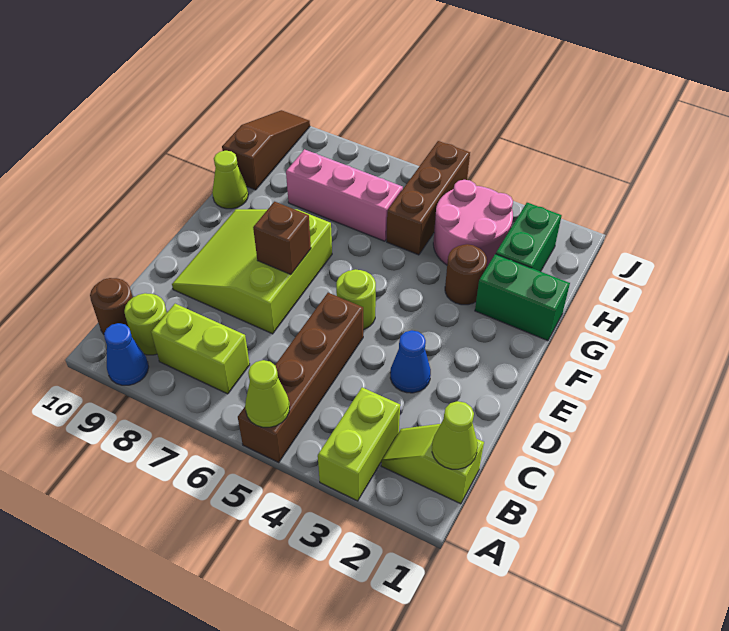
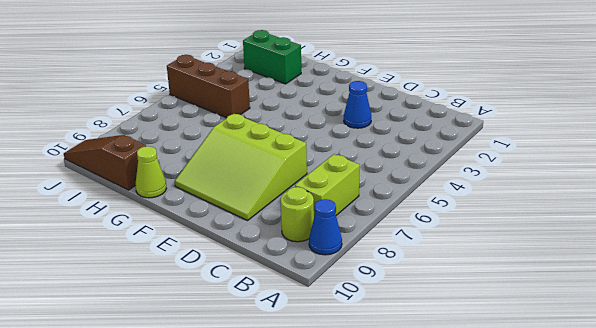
none -> lime brick A3:B3 level 1
none -> brown brick A5:D5 level 1
none -> lime slope B1:B2 level 1 top 1

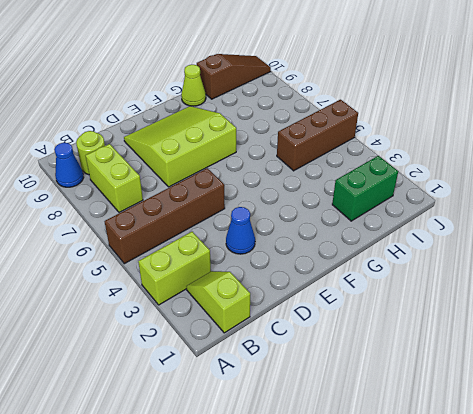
none -> brown round brick B10 level 1
none -> lime round brick E5 level 1
none -> green brick G1:G2 level 1

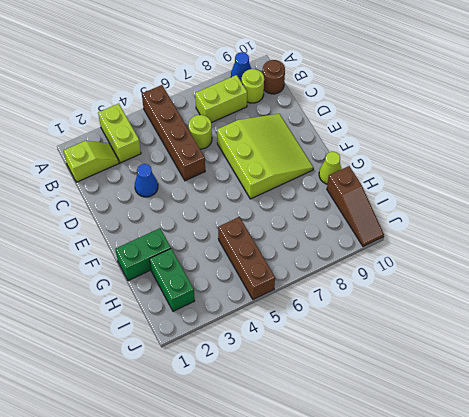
lime round brick C6 level 1 -> lime round brick E5 level 1
none -> brown round brick G3 level 1
none -> pink round brick H3:I4 level 1
none -> pink brick H6:H8 level 1

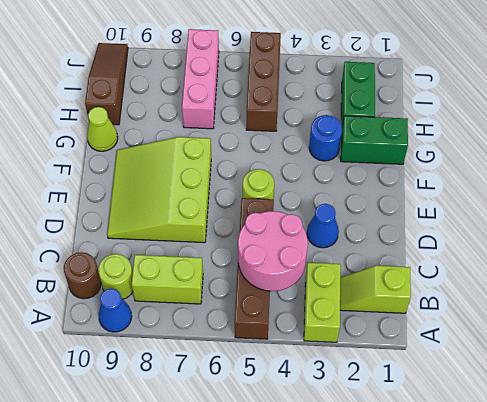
pink round brick B4:C5 level 2 -> pink round brick H3:I4 level 1
blue round brick G3 level 1 -> brown round brick G3 level 1
pink brick H7:J7 level 1 -> pink brick H6:H8 level 1
none -> lime cone A5 level 2
none -> lime cone B1 level 2
none -> brown brick E7 level 2

